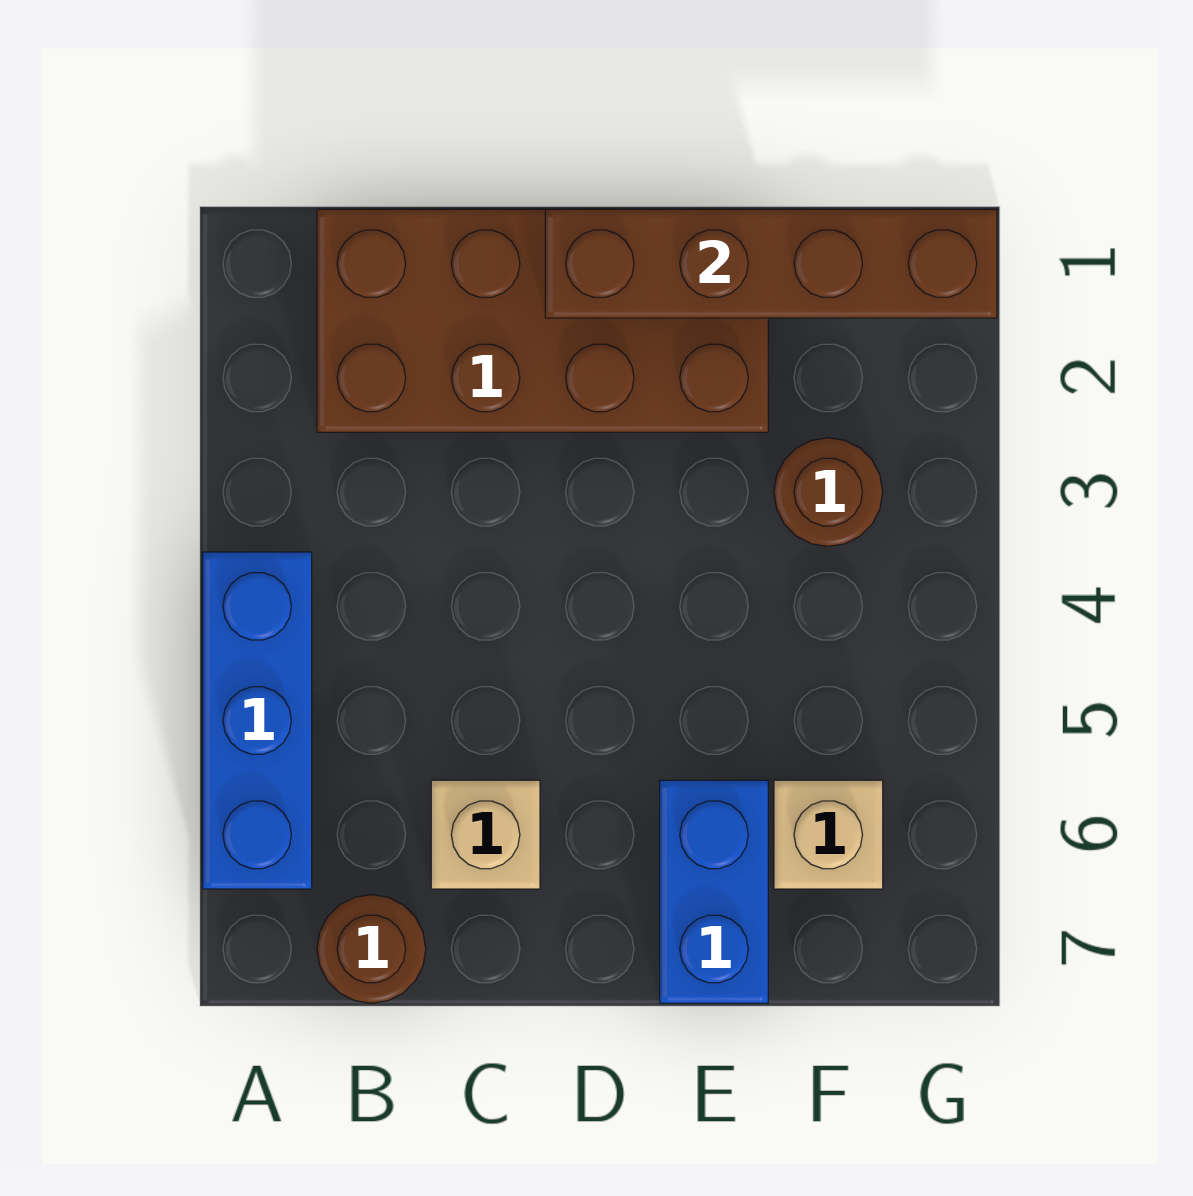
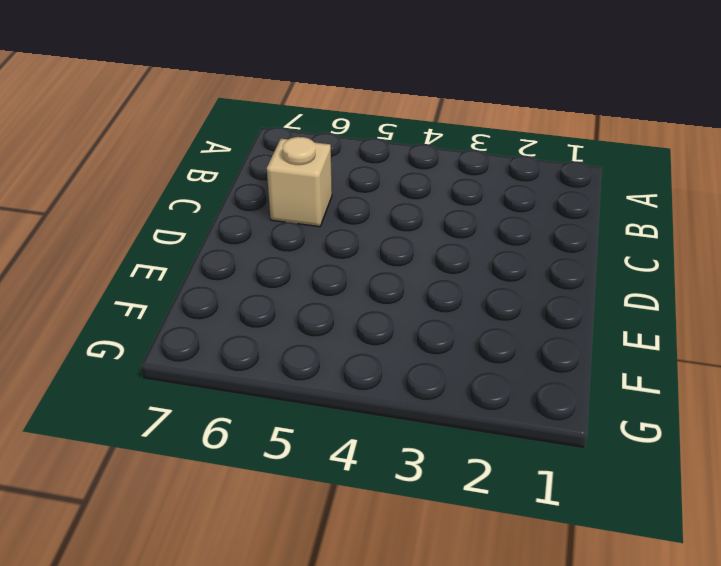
none -> blue brick A4:A6 level 1
none -> brown brick B1:E2 level 1

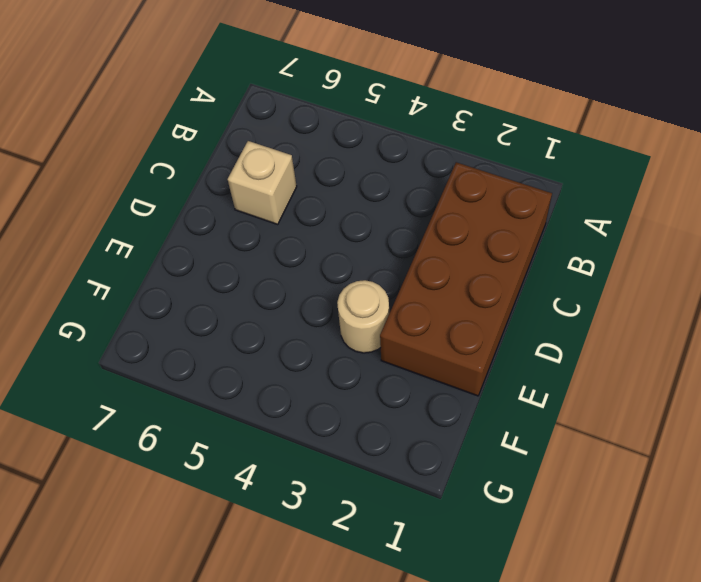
tan round brick E3 level 1 -> none
none -> blue brick A4:A6 level 1
none -> brown round brick B7 level 1

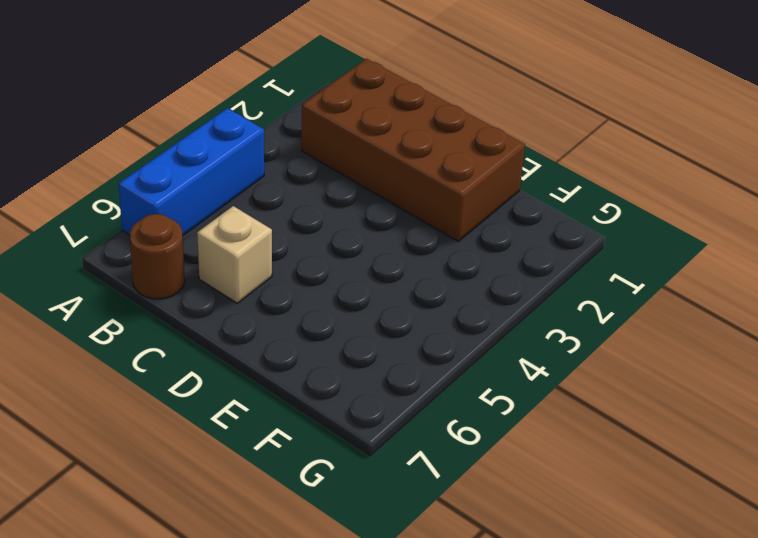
none -> blue brick E6:E7 level 1
none -> brown round brick F3 level 1

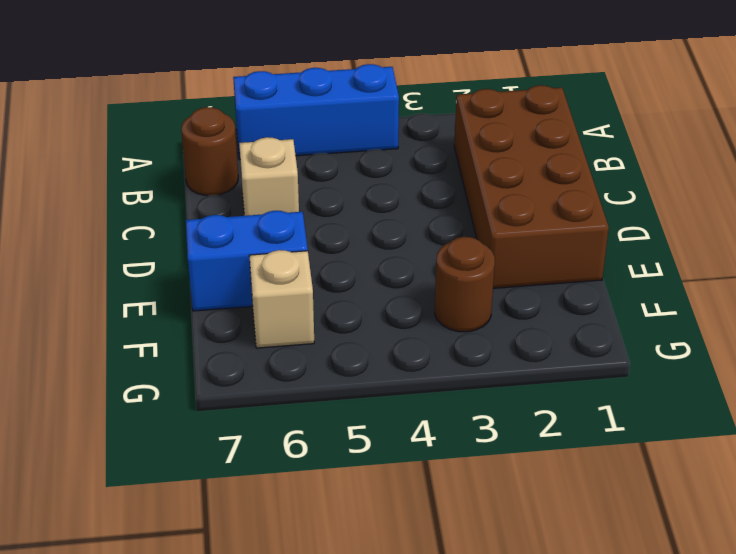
none -> brown brick D1:G1 level 2

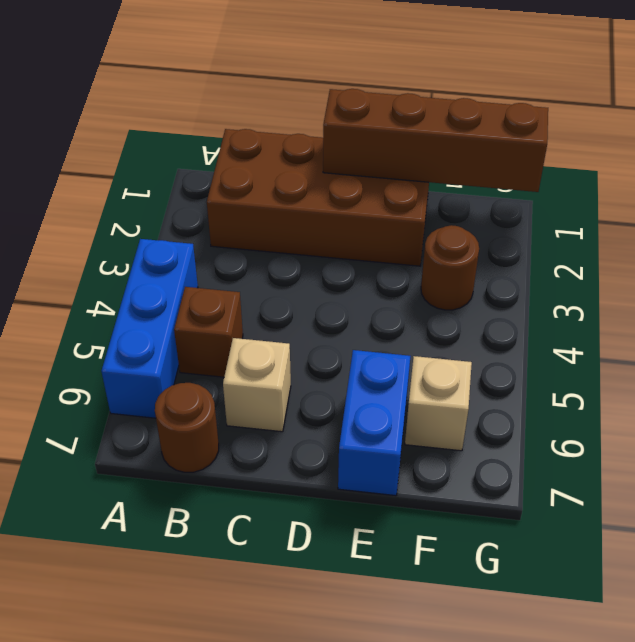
brown brick B5 level 1 -> none

